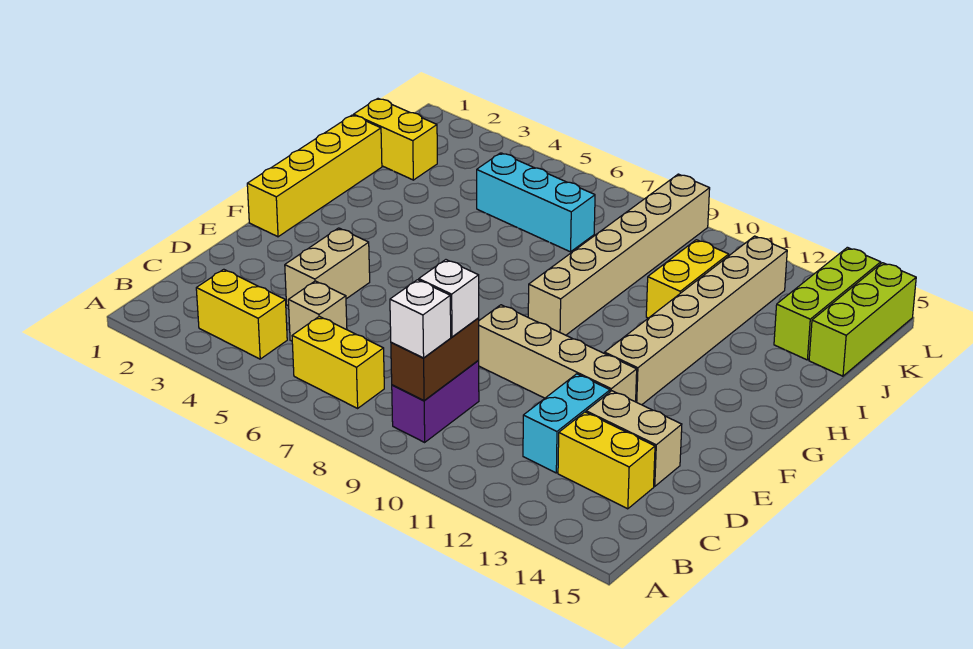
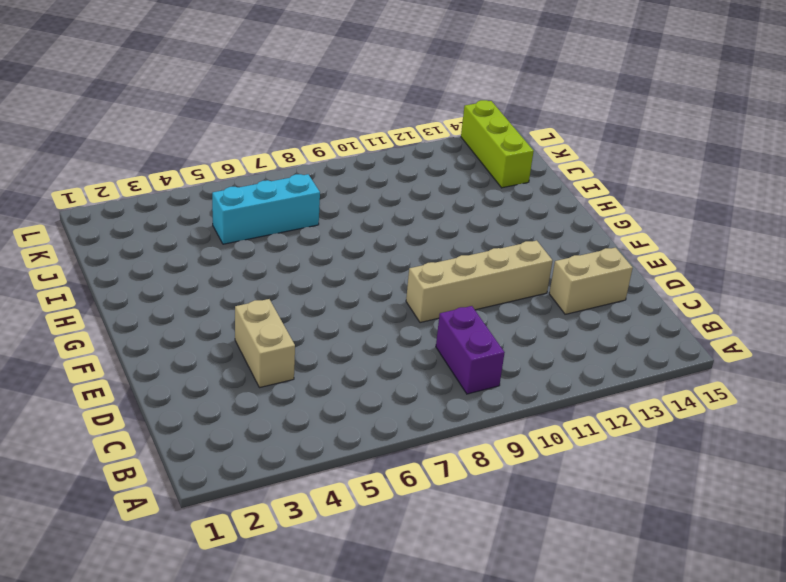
none -> yellow brick B3:B4 level 1
none -> yellow brick B6:B7 level 1
none -> tan brick C5 level 1

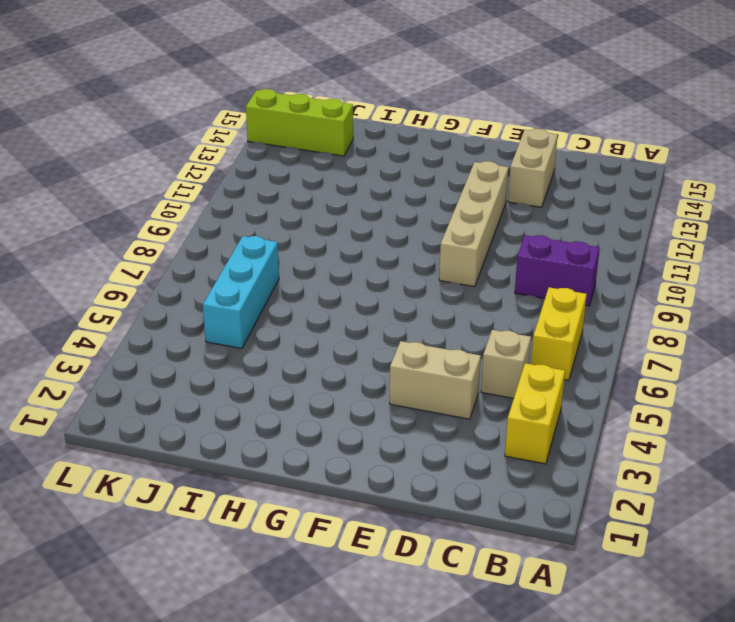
none -> cyan brick C12:D12 level 1
none -> yellow brick C13:C14 level 1
none -> yellow brick F1:I1 level 1

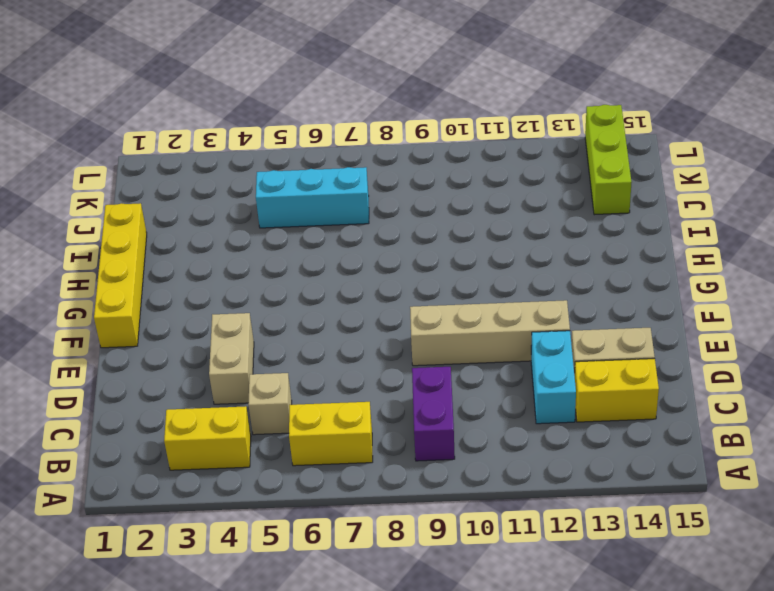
none -> tan brick F12:K12 level 1
none -> tan brick G9:L9 level 1
none -> yellow brick I11:J11 level 1

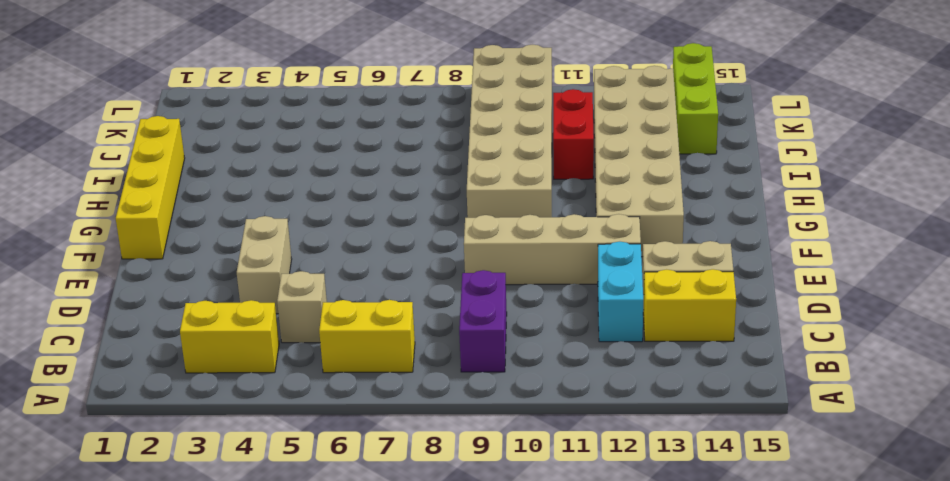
tan brick F12:K13 level 1 -> tan brick F12:K12 level 1
tan brick G9:L10 level 1 -> tan brick G9:L9 level 1
red brick I11:J11 level 1 -> yellow brick I11:J11 level 1
none -> yellow brick J1:J2 level 1
none -> cyan brick J5:J7 level 1
none -> lime brick J15:L15 level 1

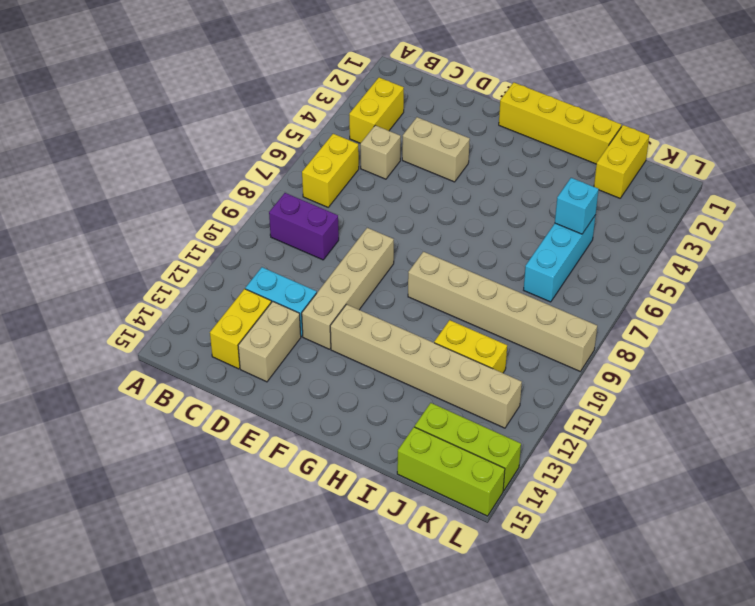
cyan brick J5 level 2 -> none
none -> brown brick B9:C9 level 2
none -> white brick B9 level 3
none -> white brick C9 level 3

